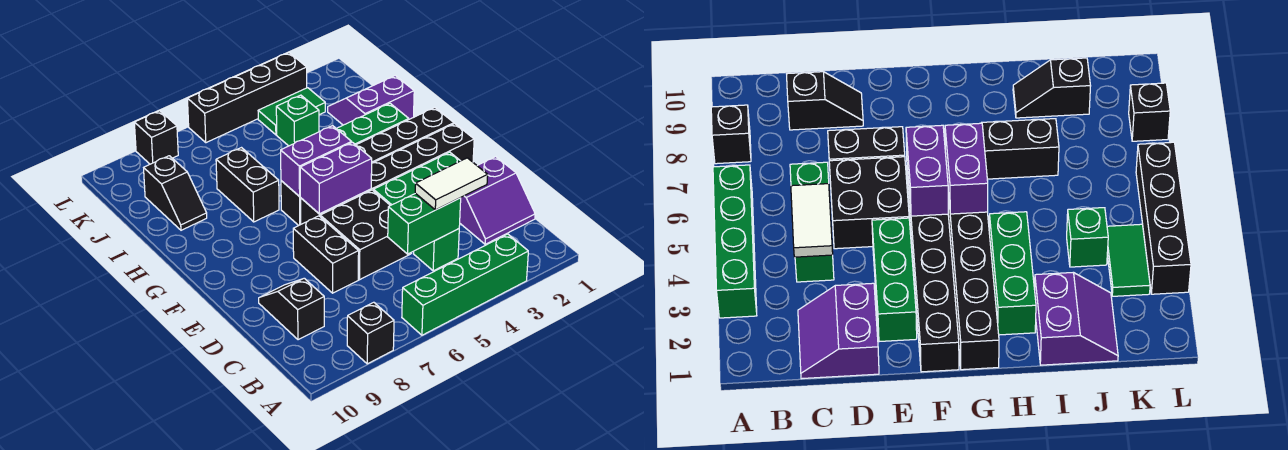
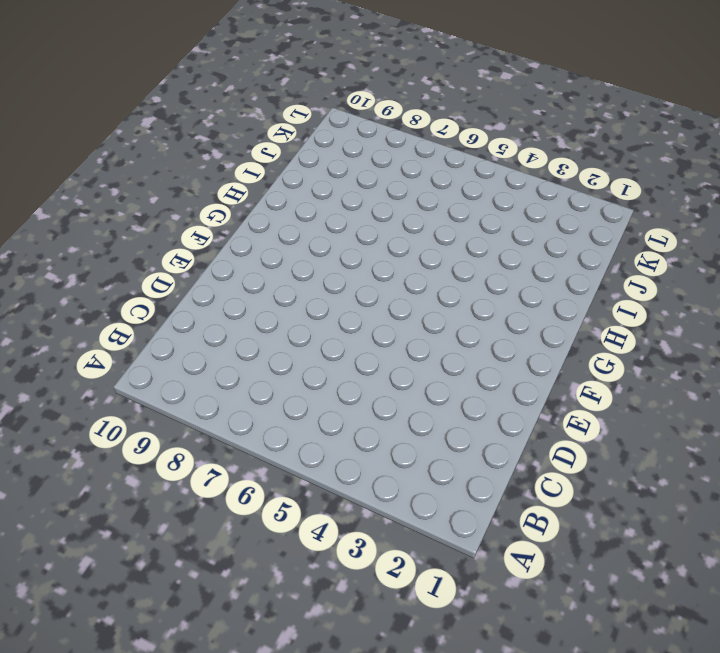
none -> green brick A3:A6 level 1
none -> black brick A8 level 1
none -> purple slope C1:D2 level 1 top D

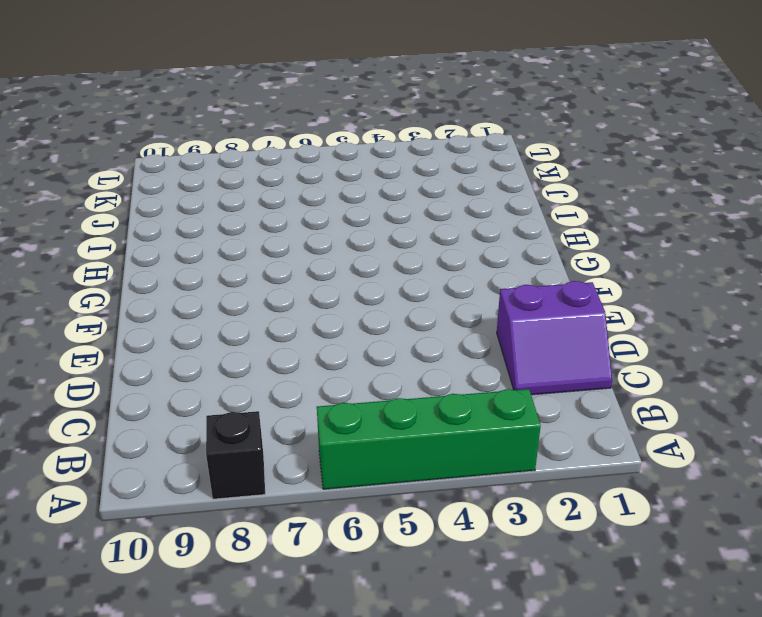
none -> green brick C4 level 1
none -> black slope C9:D9 level 1 top C
none -> black brick D5:E6 level 1

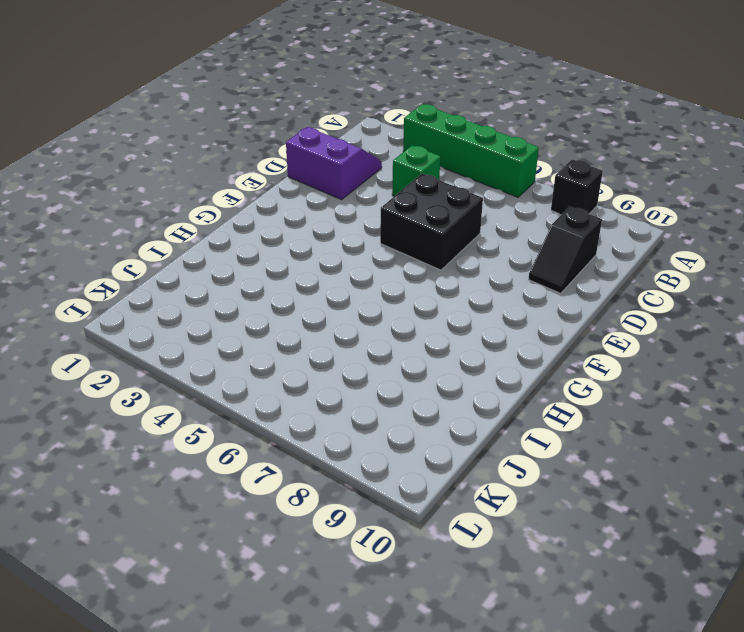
none -> black brick D7:E7 level 1
none -> green brick E2:E4 level 1
none -> black brick F1:F6 level 1

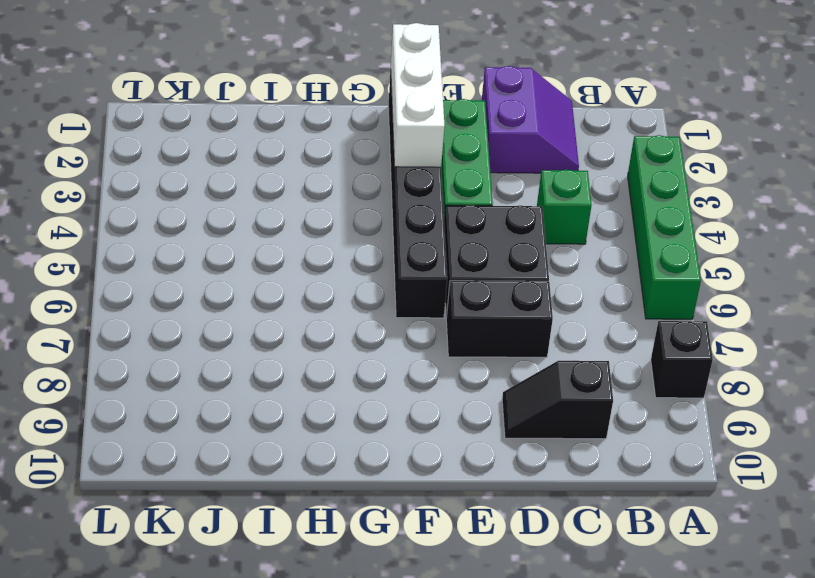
white brick F1:F3 level 2 -> none
none -> black brick G1:G6 level 1
none -> green brick H2:H4 level 1
none -> black brick H7:I7 level 1

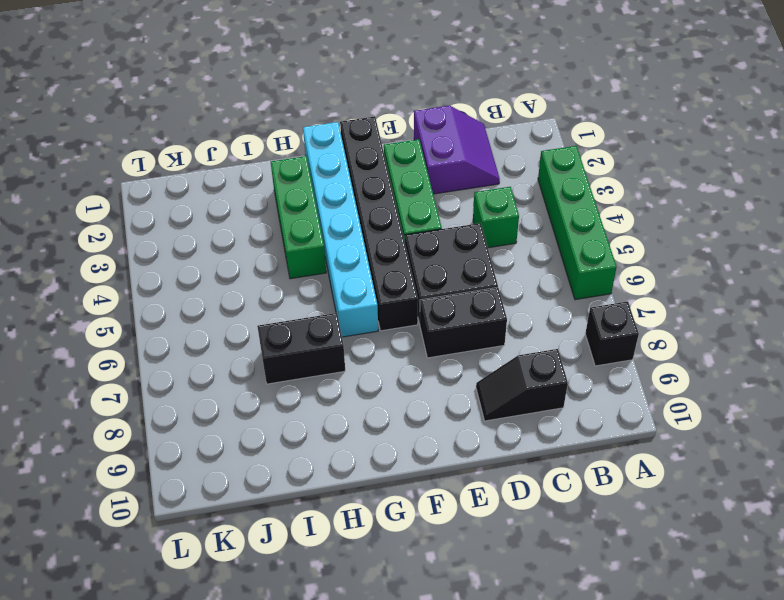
cyan brick G1:G6 level 1 -> black brick G1:G6 level 1
none -> purple slope I1:J2 level 1 top I
none -> black slope I9:J9 level 1 top J
none -> green brick J4 level 1

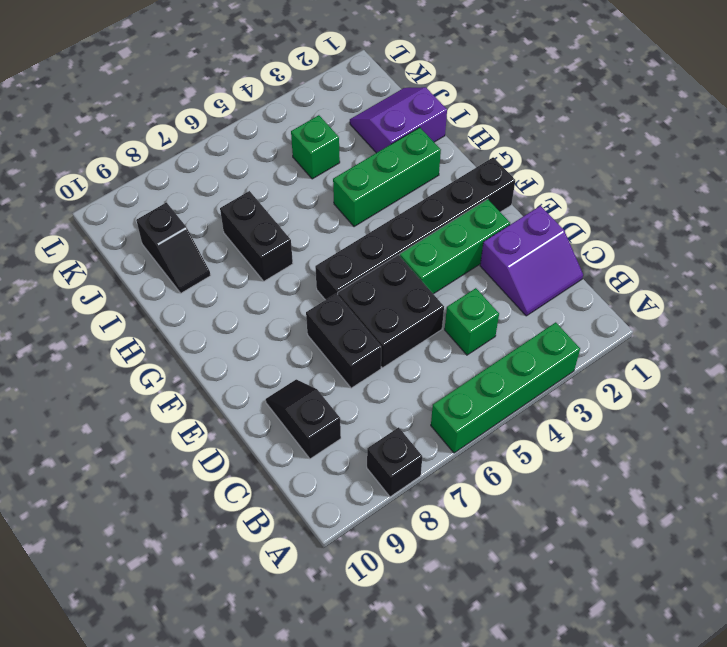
none -> black brick G1:G6 level 1
none -> green tile K3:K4 level 1
none -> black brick L3:L6 level 1

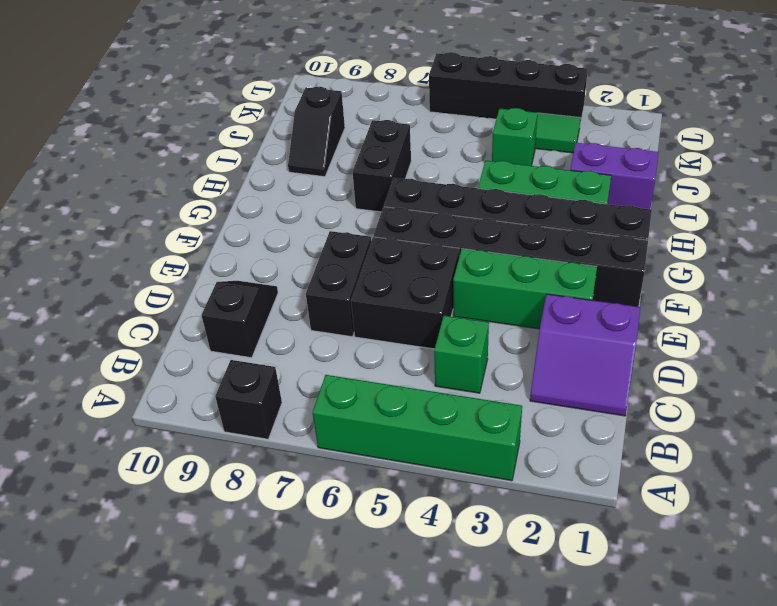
none -> black brick L8 level 1
none -> green brick C4:C5 level 2
none -> purple brick F5:F6 level 2

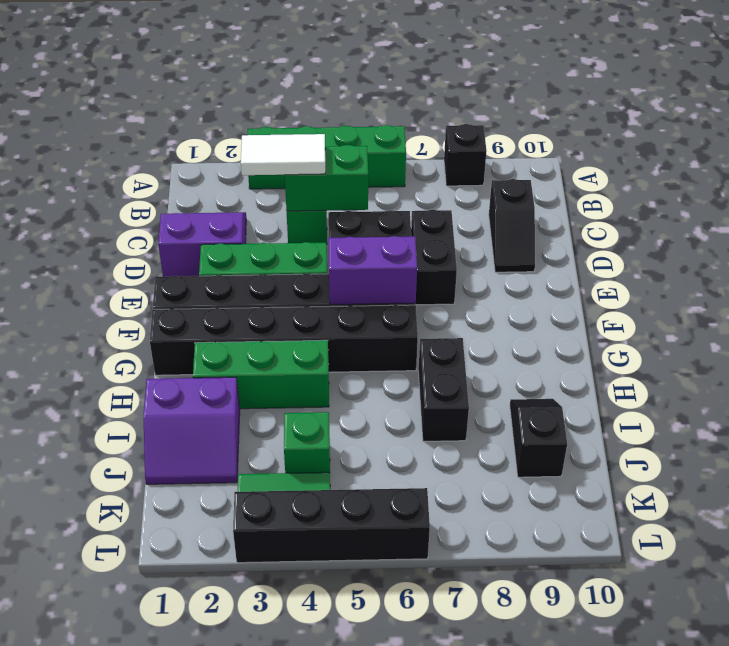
none -> black brick L8 level 1
none -> purple brick G5:G6 level 2

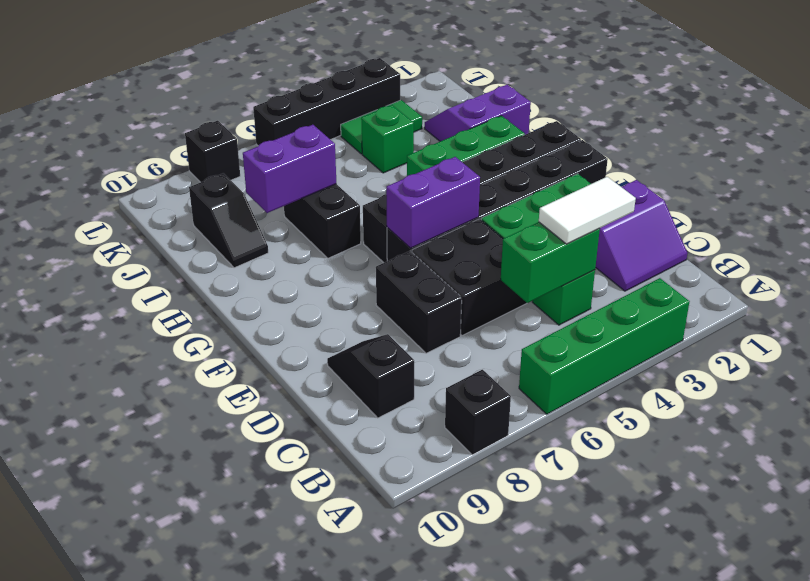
purple brick I7:I8 level 2 -> purple brick G5:G6 level 2

